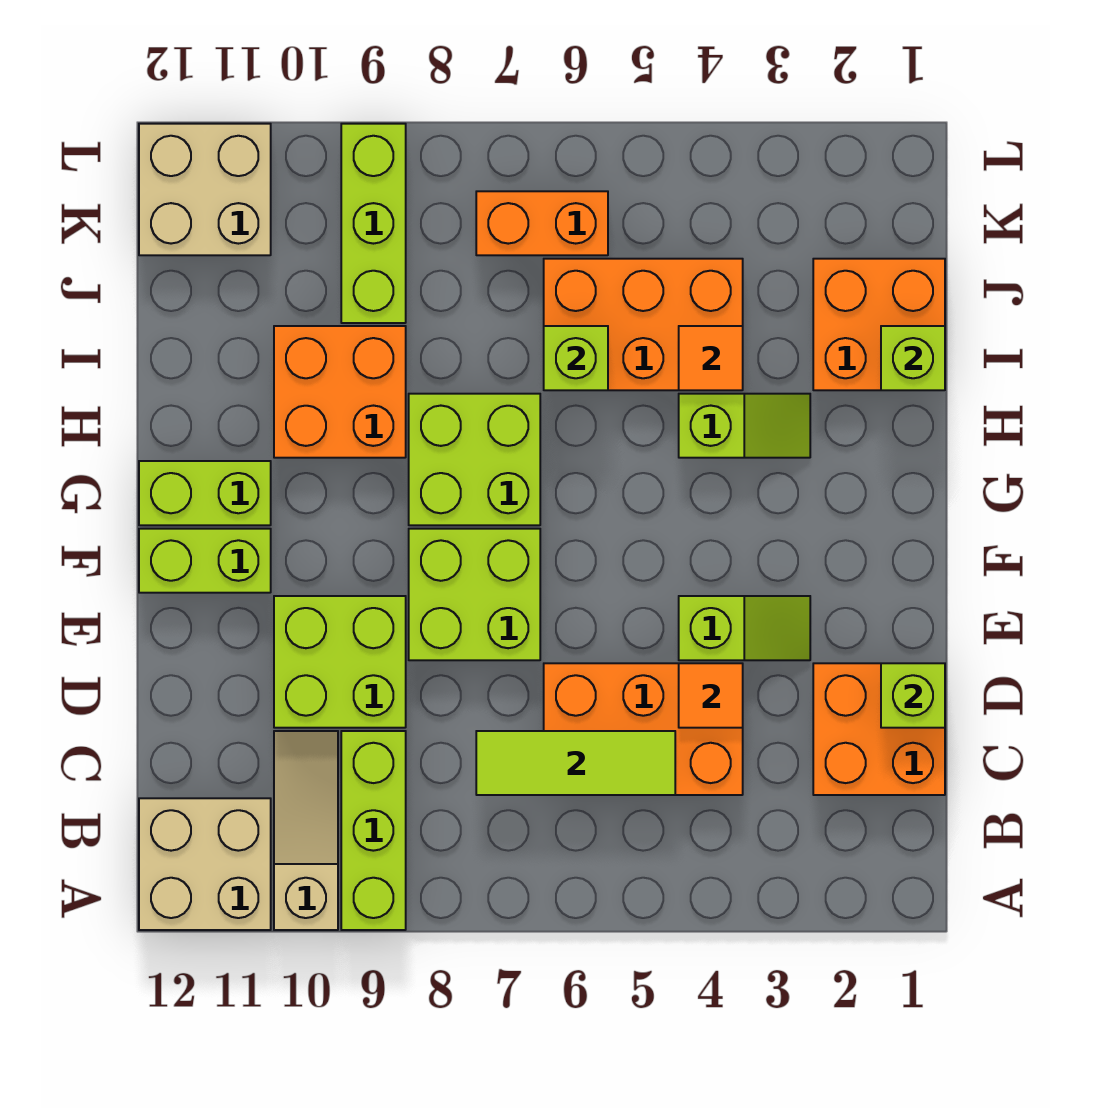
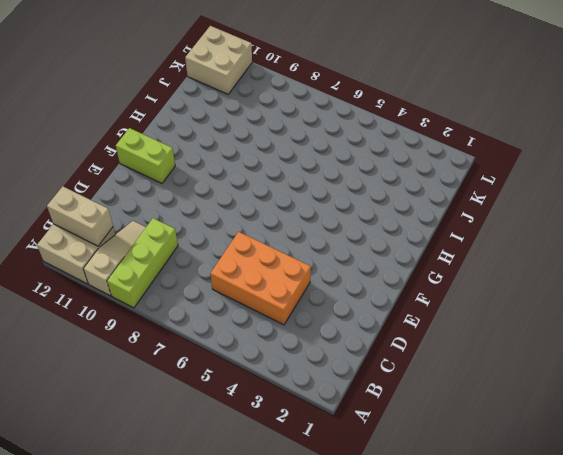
tan brick B11:B12 level 2 -> none
none -> orange brick C1:D2 level 1
none -> lime brick D9:E10 level 1
none -> lime slope E3:E4 level 1 top 4

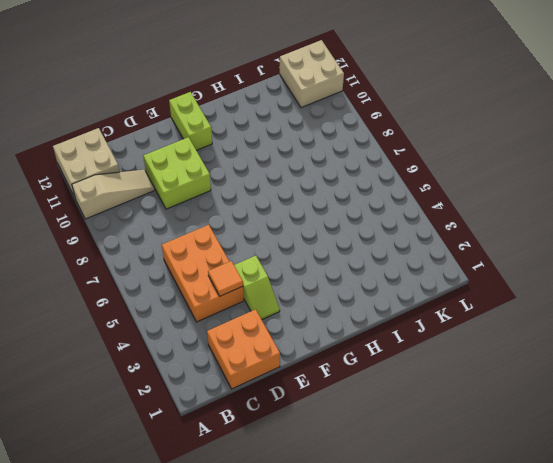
none -> lime brick A9:C9 level 1
none -> lime brick E7:F8 level 1
none -> lime brick G7:H8 level 1

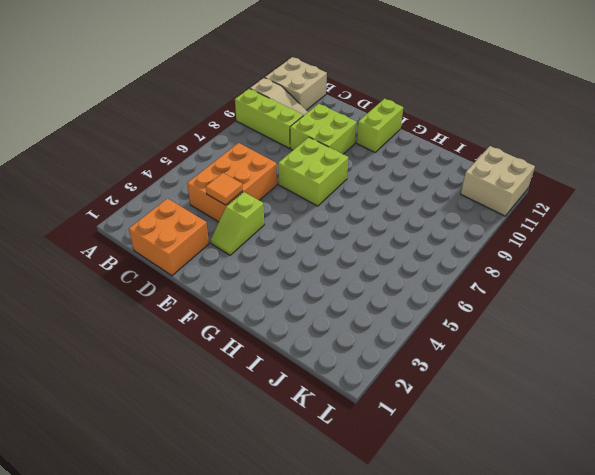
none -> lime brick G7:H8 level 1
none -> lime brick G11:G12 level 1
none -> lime slope H3:H4 level 1 top 4

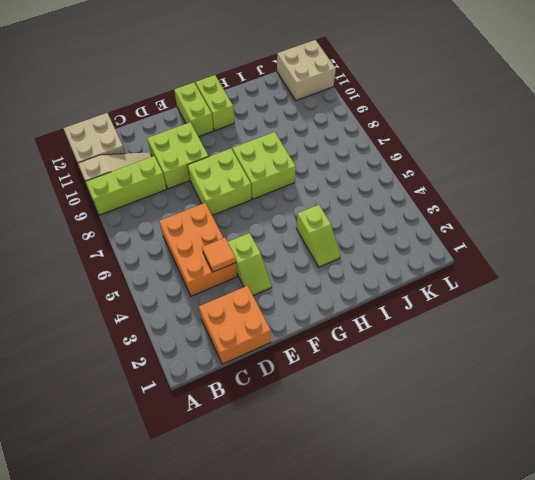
none -> orange brick H9:I10 level 1
none -> orange brick I1:J2 level 1
none -> orange brick I4:J6 level 1

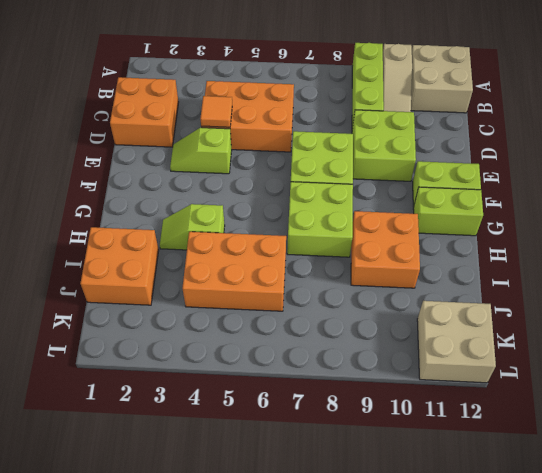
none -> lime brick J9:L9 level 1
none -> orange brick K6:K7 level 1
none -> lime tile C5:C7 level 2

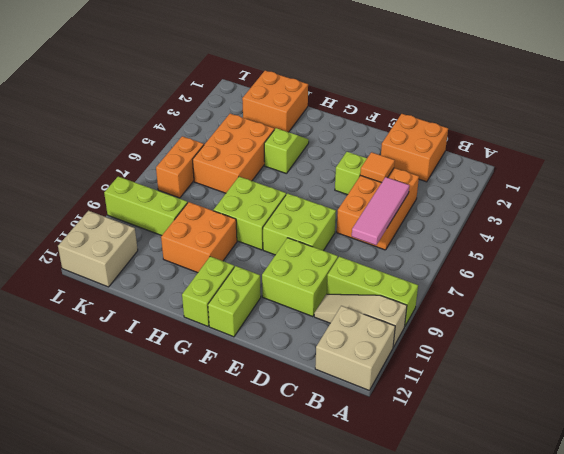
pink tile C5:C7 level 2 -> lime tile C5:C7 level 2
none -> lime brick D1 level 2
none -> lime brick I1 level 2
none -> orange tile I4 level 2

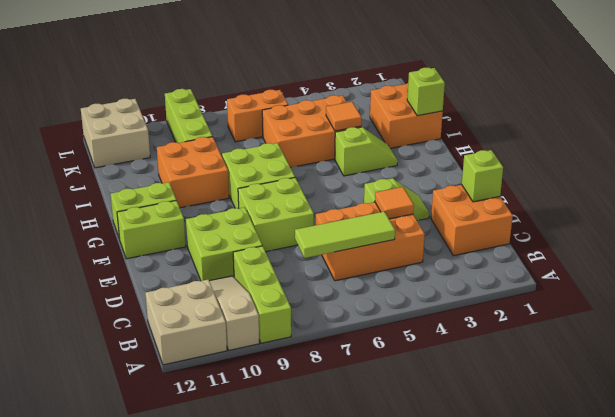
none -> lime brick I6 level 2

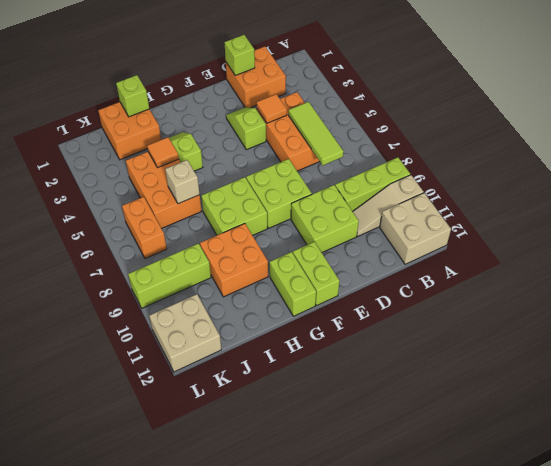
tan brick I6 level 2 -> lime brick I6 level 2

